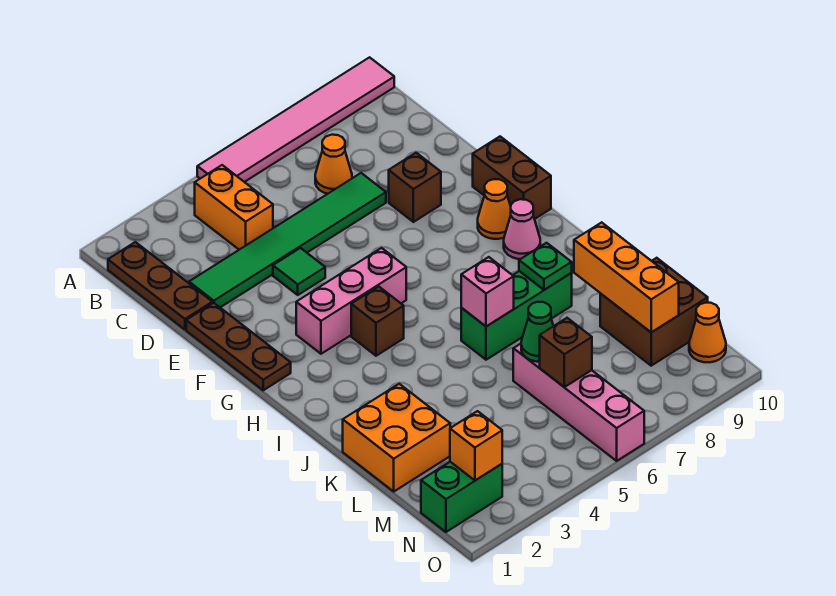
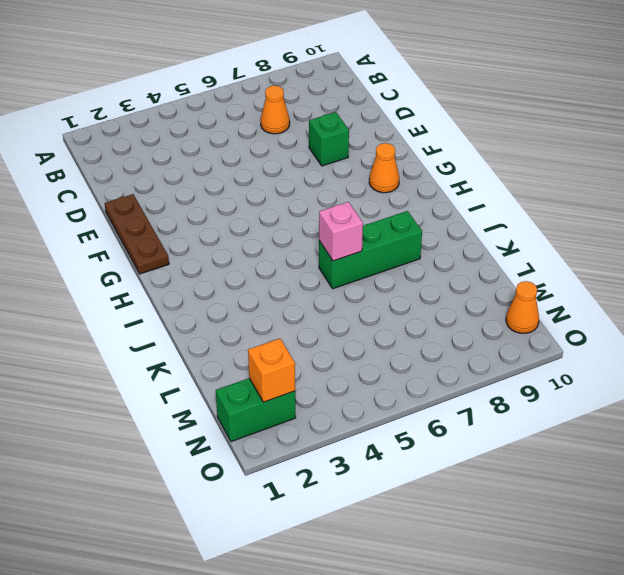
green brick E8 level 1 -> brown brick E8 level 1
none -> pink tile A5:A10 level 1
none -> brown plate B1:D1 level 1
none -> orange brick B4:C4 level 1

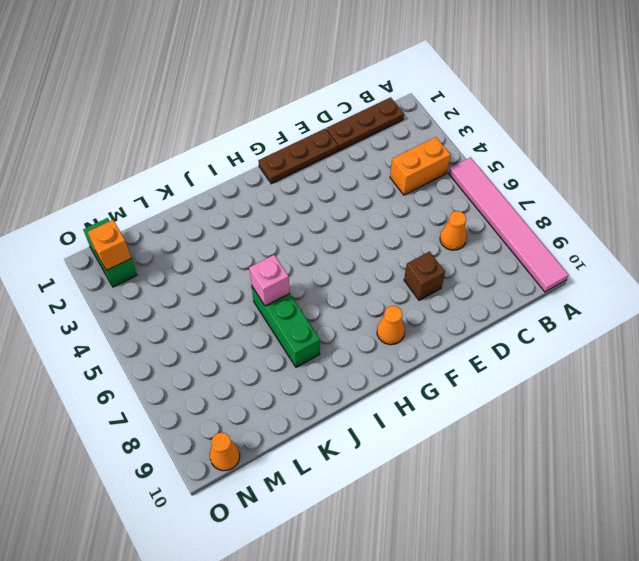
none -> green tile D2:D7 level 1
none -> green tile E4 level 1
none -> brown brick F10:G10 level 1

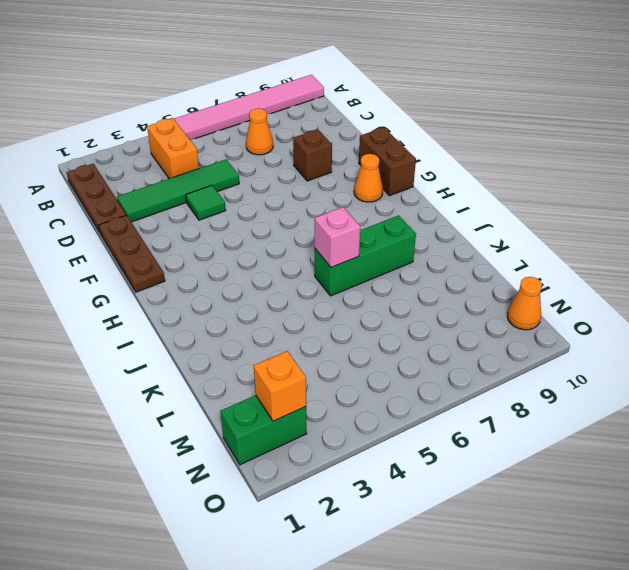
green tile D2:D5 level 1 -> green tile D2:D7 level 1
none -> pink brick G3:G5 level 1
none -> brown brick H4 level 1
none -> pink cone H9 level 1

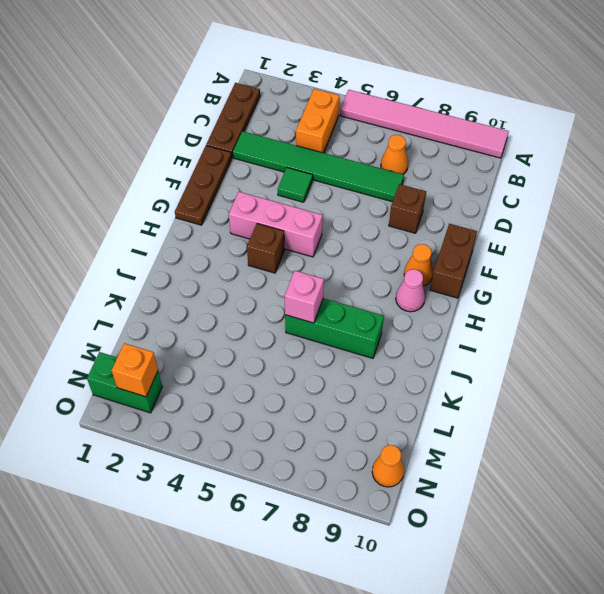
none -> orange brick K1:L2 level 1
none -> pink brick L6:O6 level 1
none -> brown brick L9:M10 level 1

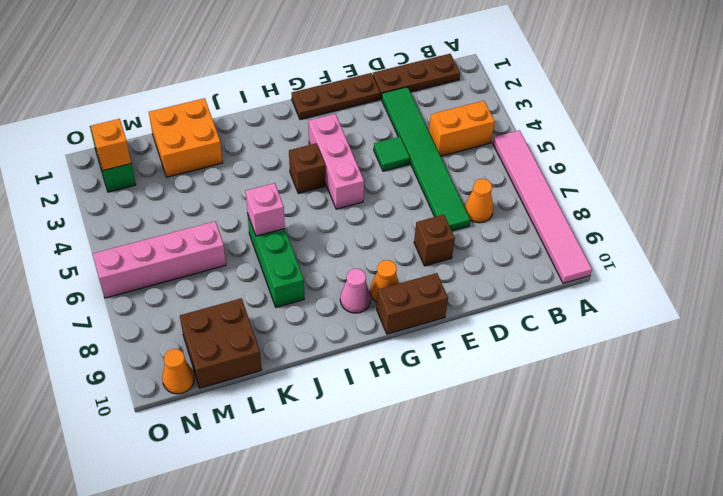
none -> green plate J8 level 2
none -> orange brick K9:M9 level 2
none -> green cone L6 level 2

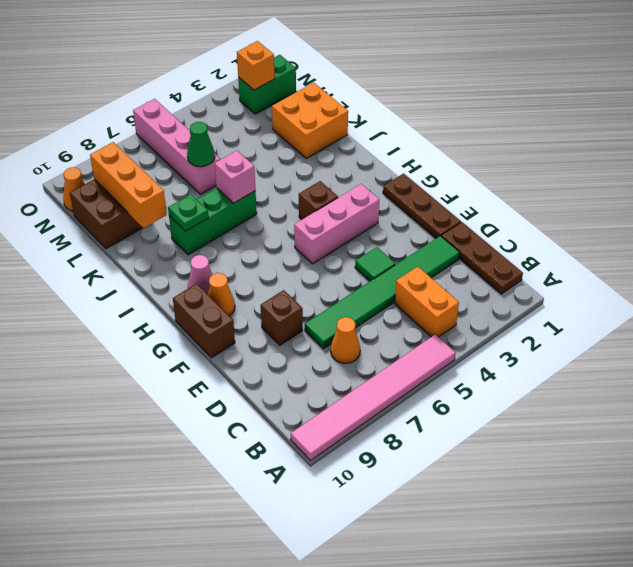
none -> brown brick M6 level 2

